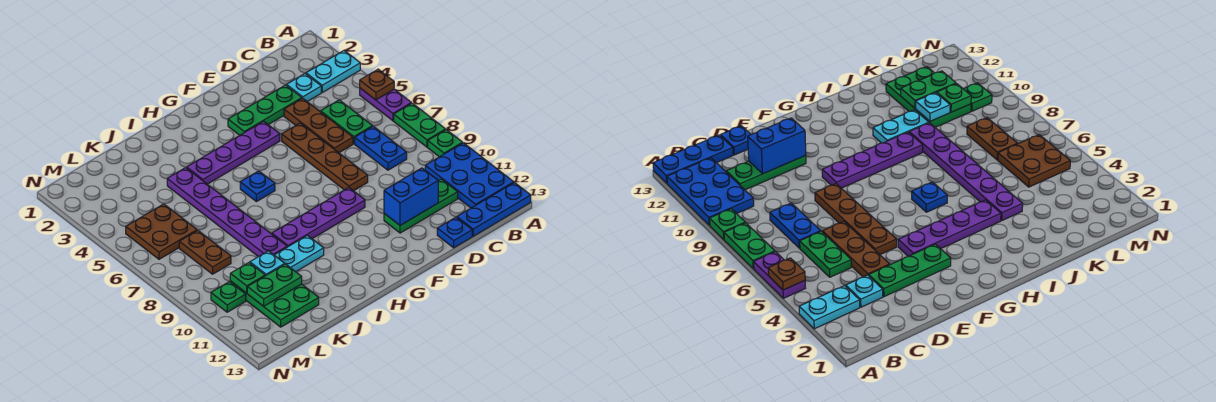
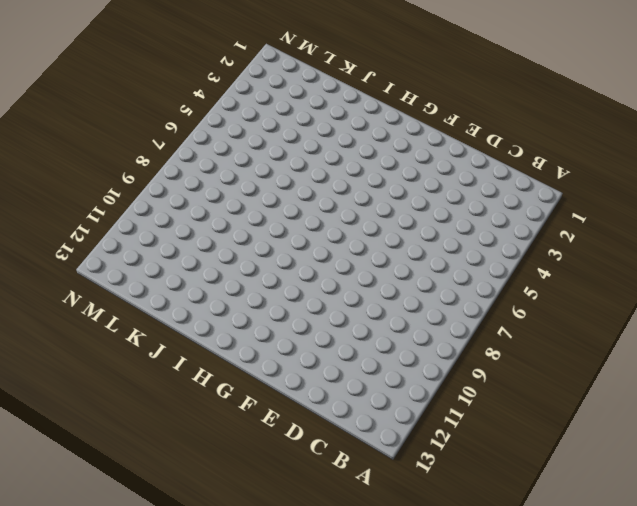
none -> cyan plate A3:B3 level 1
none -> purple plate A5:A6 level 1
none -> green plate A7:A8 level 1

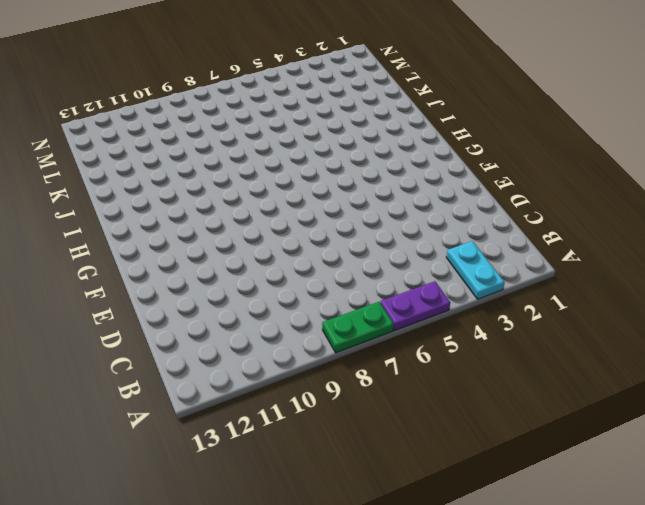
none -> green plate A9 level 1
none -> blue plate A10:B12 level 1
none -> blue plate A13:C13 level 1

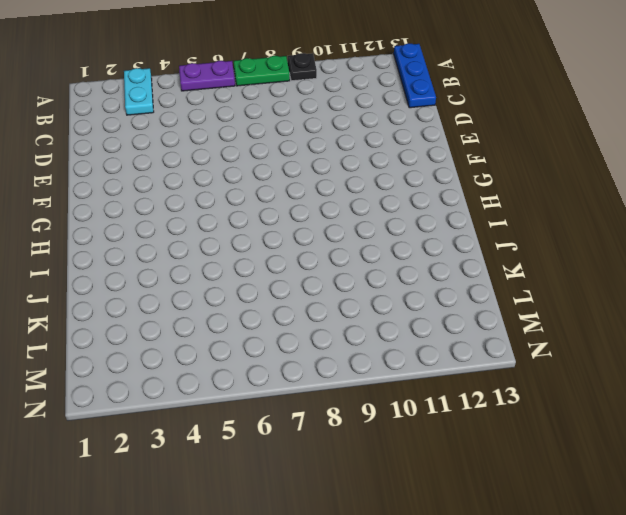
black plate A9 level 1 -> green plate A9 level 1
none -> blue plate A10:B12 level 1
none -> cyan plate C3 level 1
none -> green plate C5:C6 level 1

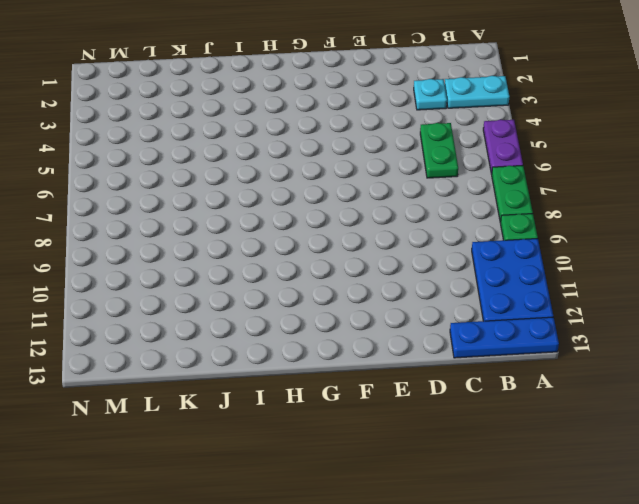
none -> blue plate C7:C8 level 1
none -> green plate C11:E11 level 1
none -> green plate D3:F3 level 1

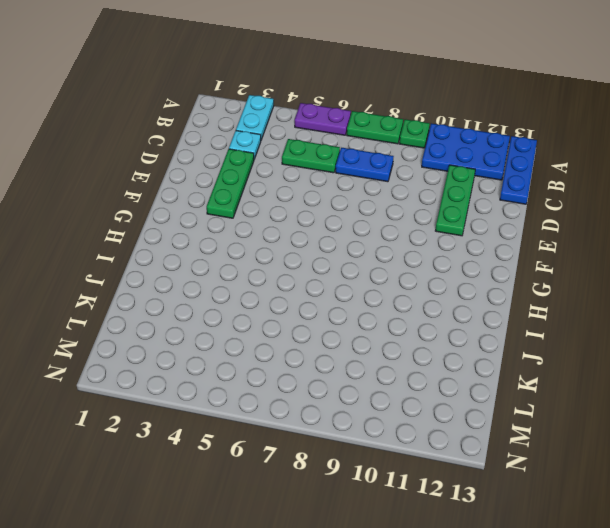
none -> brown plate D4:D6 level 1
none -> blue plate D13 level 1
none -> brown plate E5:E8 level 1

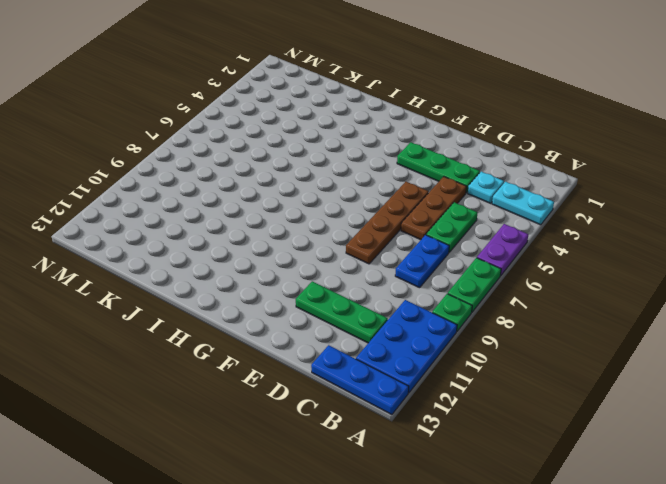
none -> blue plate D13 level 1
none -> purple plate F4:I4 level 1
none -> purple plate F9:I9 level 1

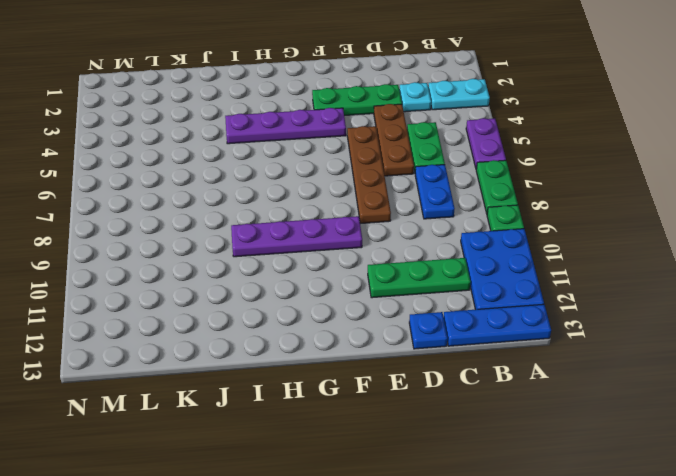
none -> blue plate H6 level 1
none -> cyan plate I10:J10 level 1
none -> purple plate J4:J9 level 1

